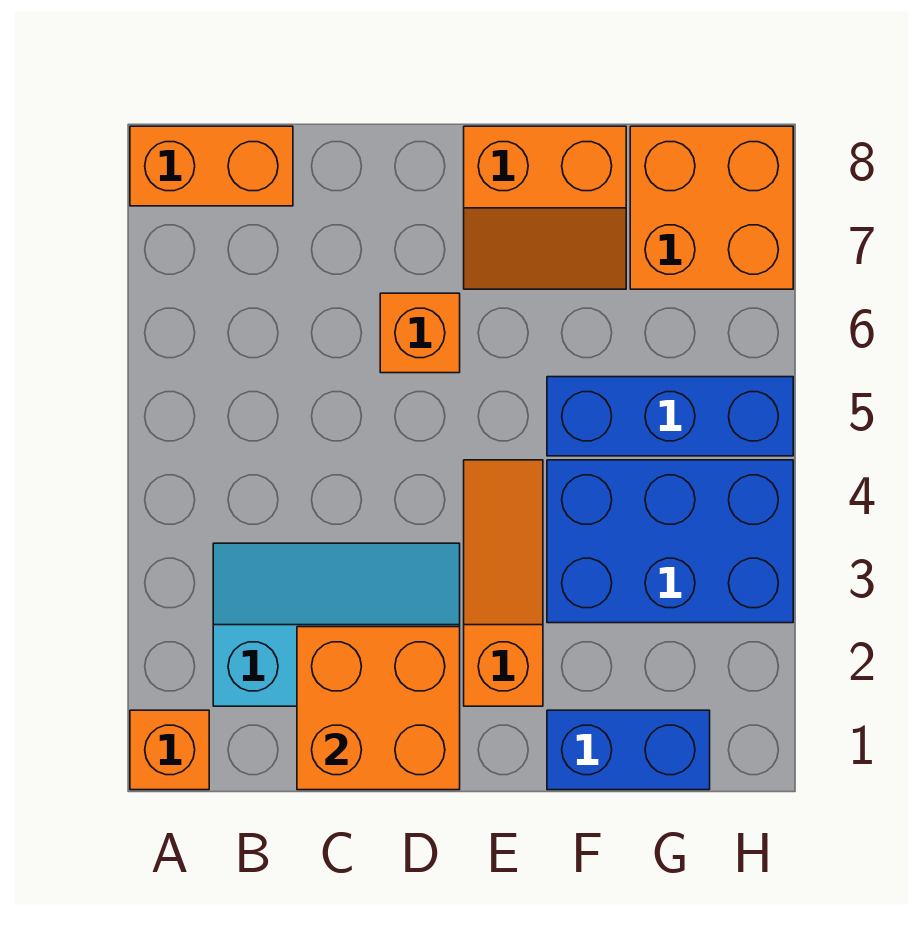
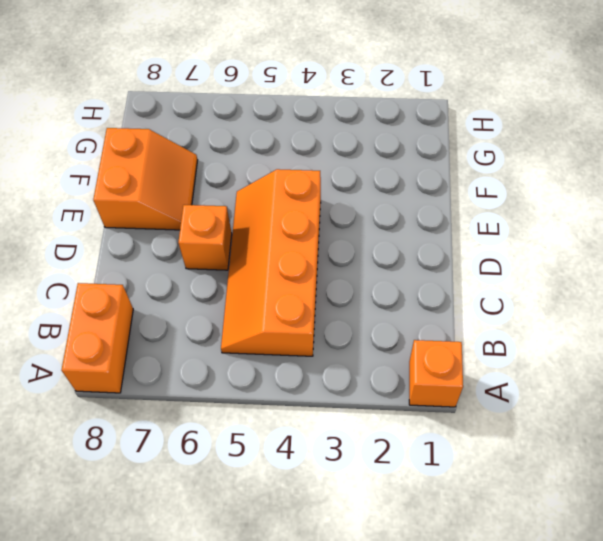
orange slope B4:E5 level 1 top 4 -> orange slope E2:E4 level 1 top 2
none -> cyan slope B2:D3 level 1 top 2
none -> blue brick F1:G1 level 1

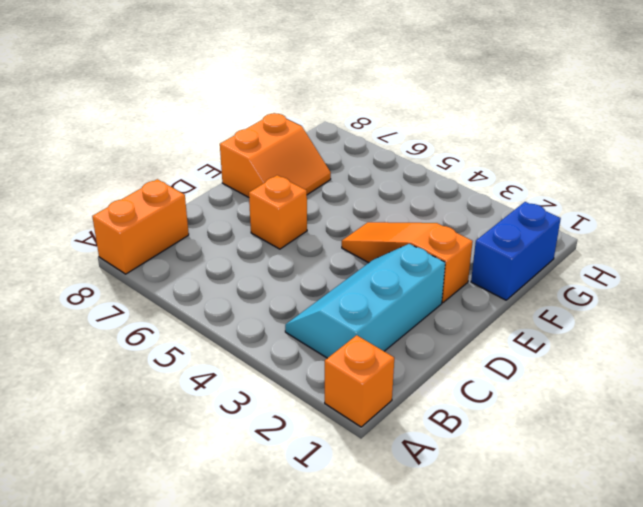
none -> blue brick F3:H4 level 1
none -> blue brick F5:H5 level 1

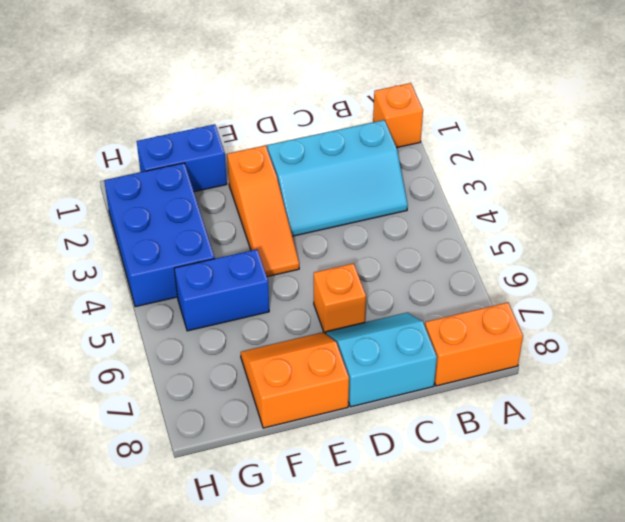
cyan slope C7:D8 level 1 top 8 -> none
blue brick F5:G5 level 1 -> blue brick F5:H5 level 1
blue brick G2:H4 level 1 -> blue brick F3:H4 level 1
none -> orange brick G7:H8 level 1
none -> orange brick C1:D2 level 2

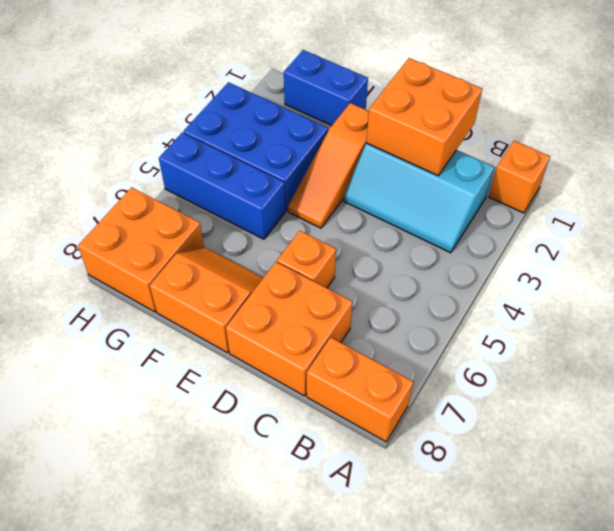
orange brick C7:D8 level 1 -> none

